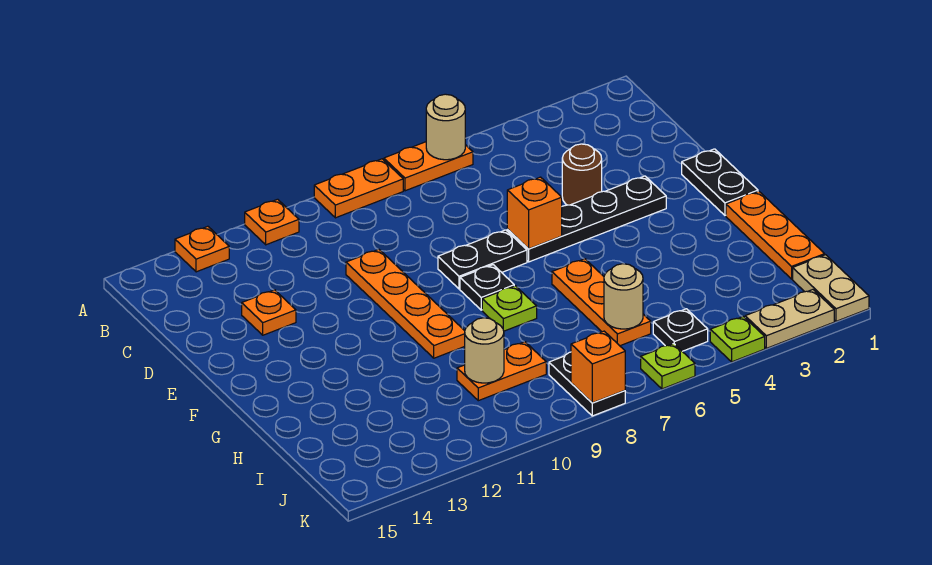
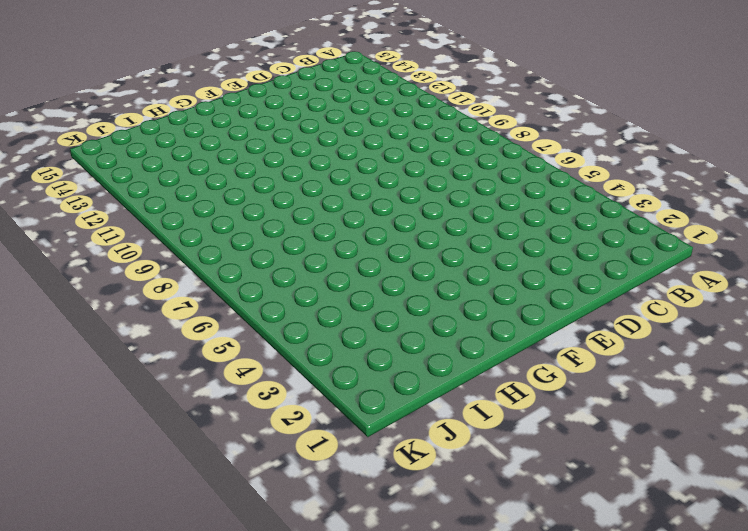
none -> orange plate A6:A7 level 1
none -> orange plate A8:A9 level 1
none -> orange plate A11 level 1

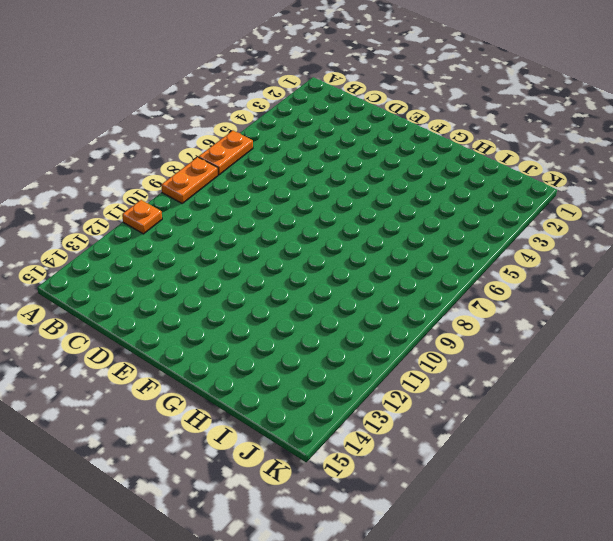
none -> orange plate A13 level 1
none -> brown round brick D4 level 1
none -> orange plate D10:G10 level 1

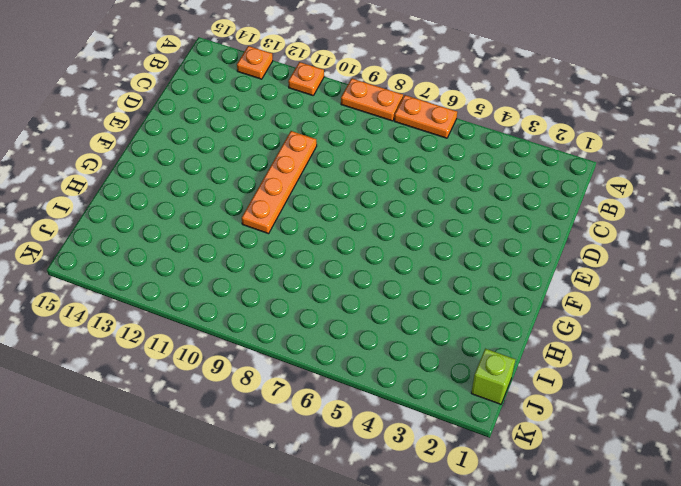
lime brick J1 level 1 -> tan plate J1:K1 level 1
none -> brown round brick D4 level 1
none -> orange plate D13 level 1
none -> black plate E1:F1 level 1

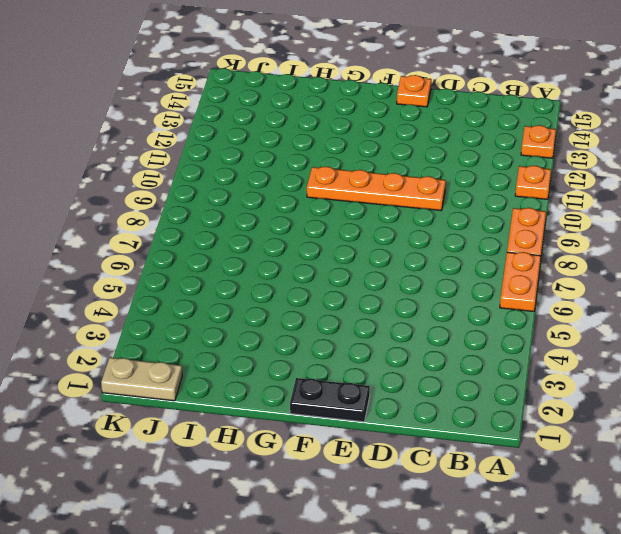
orange plate E15 level 1 -> orange plate D13 level 1
none -> brown round brick D4 level 1
none -> black plate E3:E6 level 1
none -> black plate E7:E8 level 1

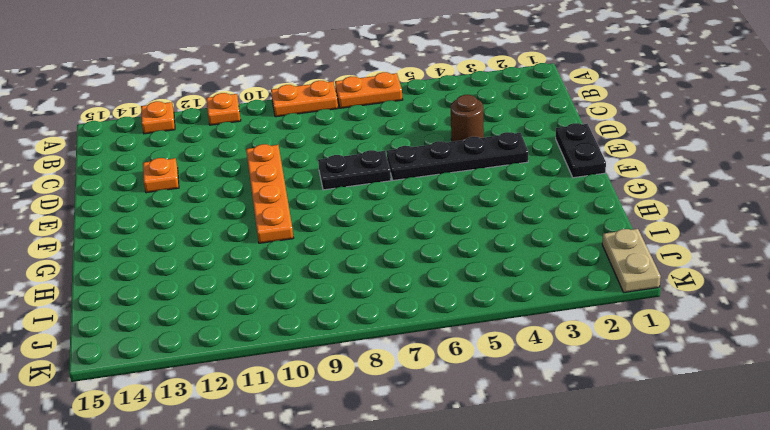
none -> black plate F8 level 1
none -> orange plate G1:I1 level 1
none -> orange plate G6:I6 level 1

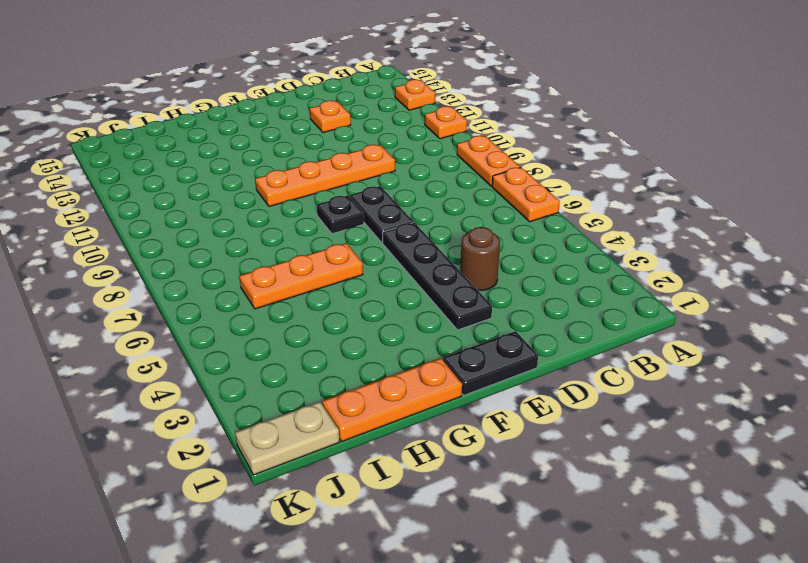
none -> lime plate G8 level 1
none -> orange plate I9:I10 level 1
none -> black plate J5 level 1

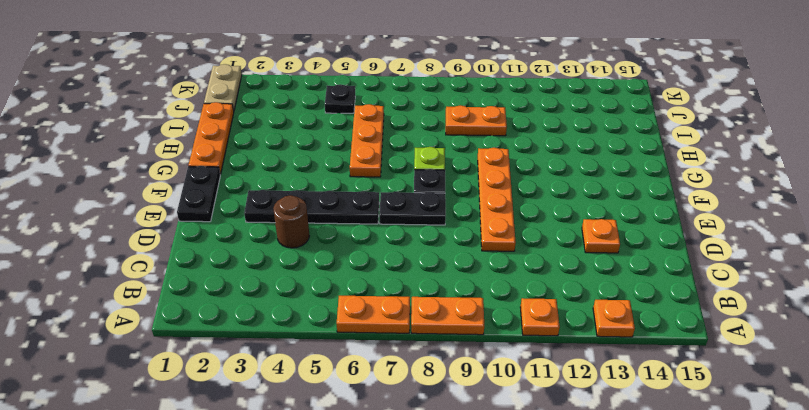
none -> black plate J8:K8 level 1
none -> tan plate K2:K3 level 1
none -> lime plate K4 level 1

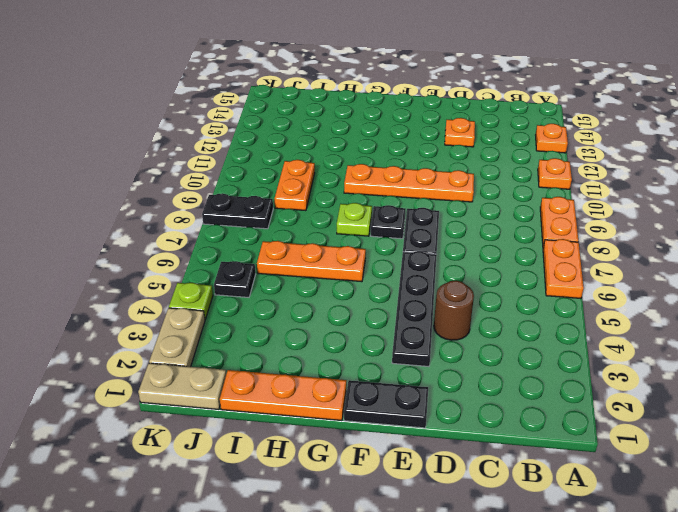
none -> lime plate K6 level 1
none -> tan round brick A6 level 2
none -> orange brick E6 level 2

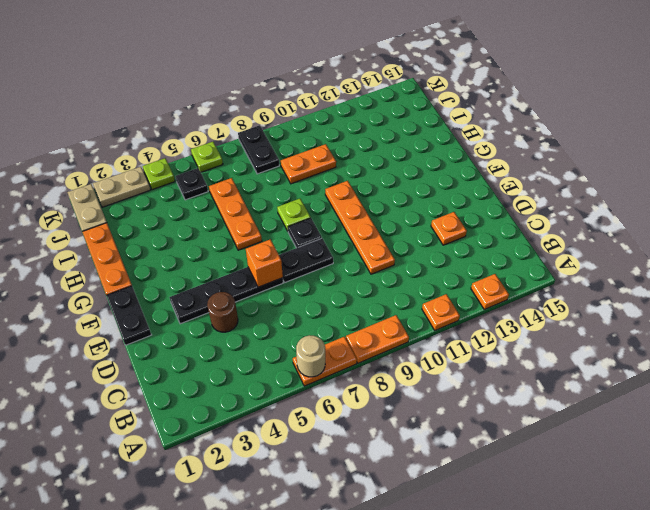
none -> tan round brick I6 level 2
none -> tan round brick I10 level 2
none -> orange brick K8 level 2

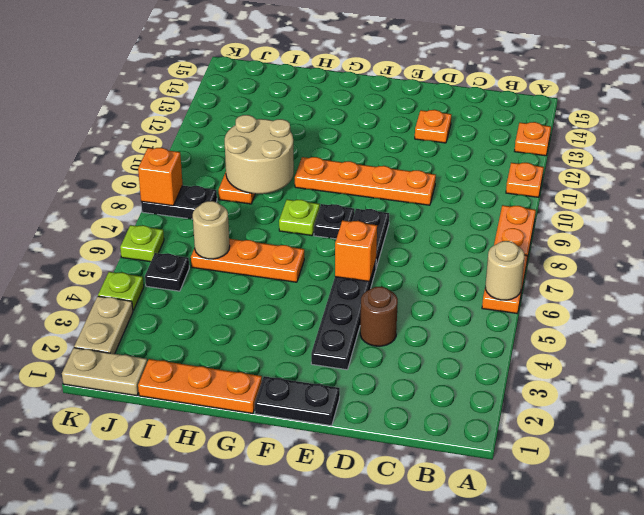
tan round brick H9:I10 level 2 -> tan round brick I10 level 2

